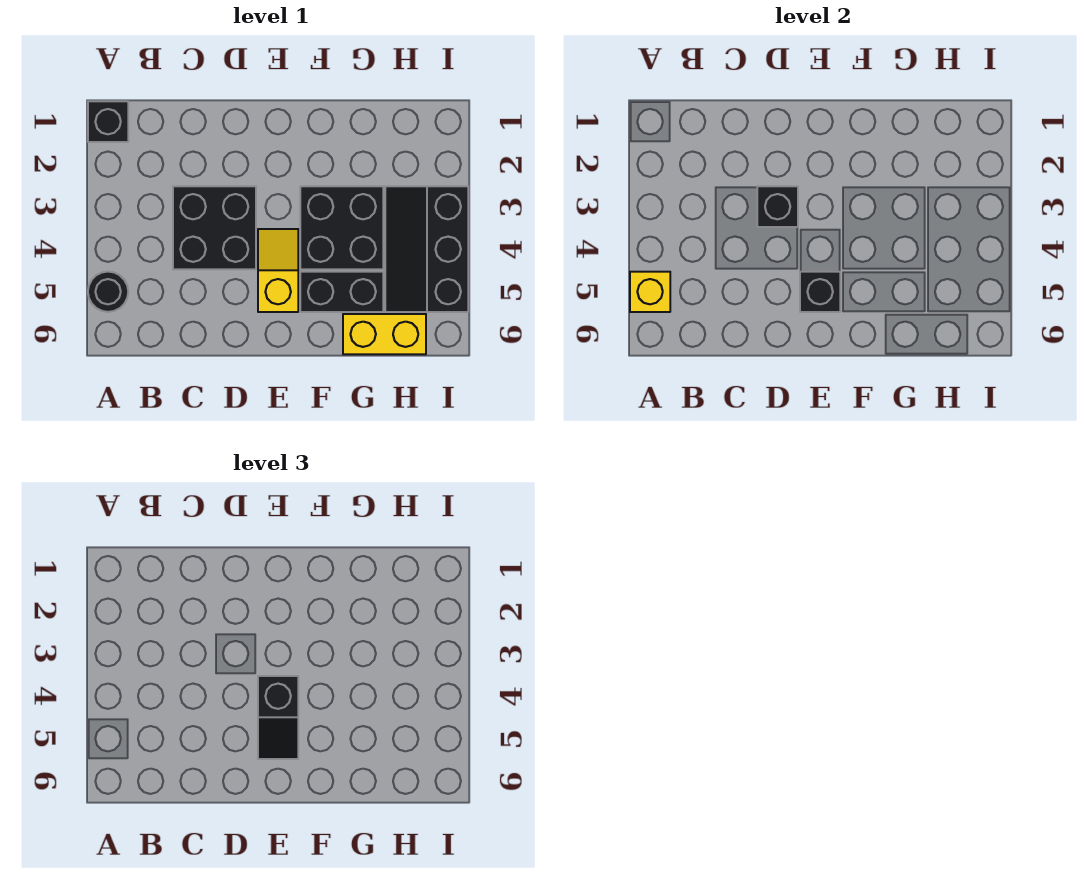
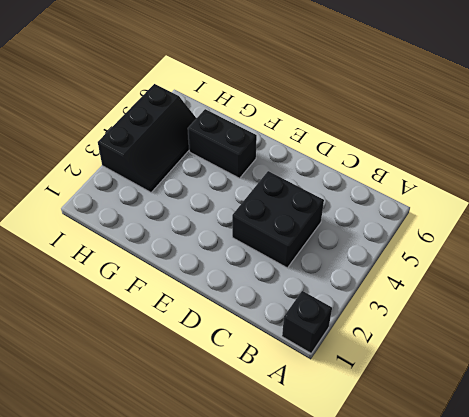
none -> black round brick A5 level 1
none -> yellow slope E4:E5 level 1 top 5
none -> black brick F3:G4 level 1

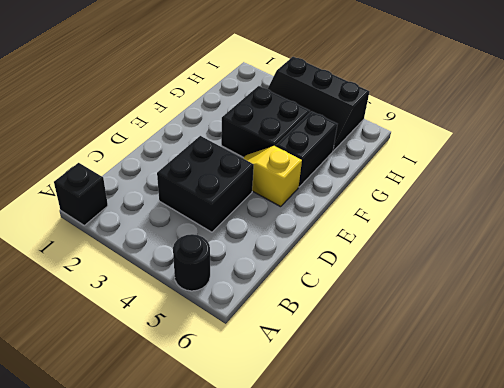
none -> yellow brick G6:H6 level 1
none -> yellow brick A5 level 2
none -> black brick D3 level 2

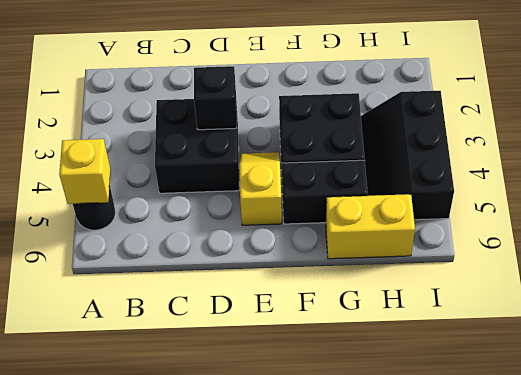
none -> black brick A1 level 1
none -> black brick E5 level 2
none -> black slope E4:E5 level 3 top 4

